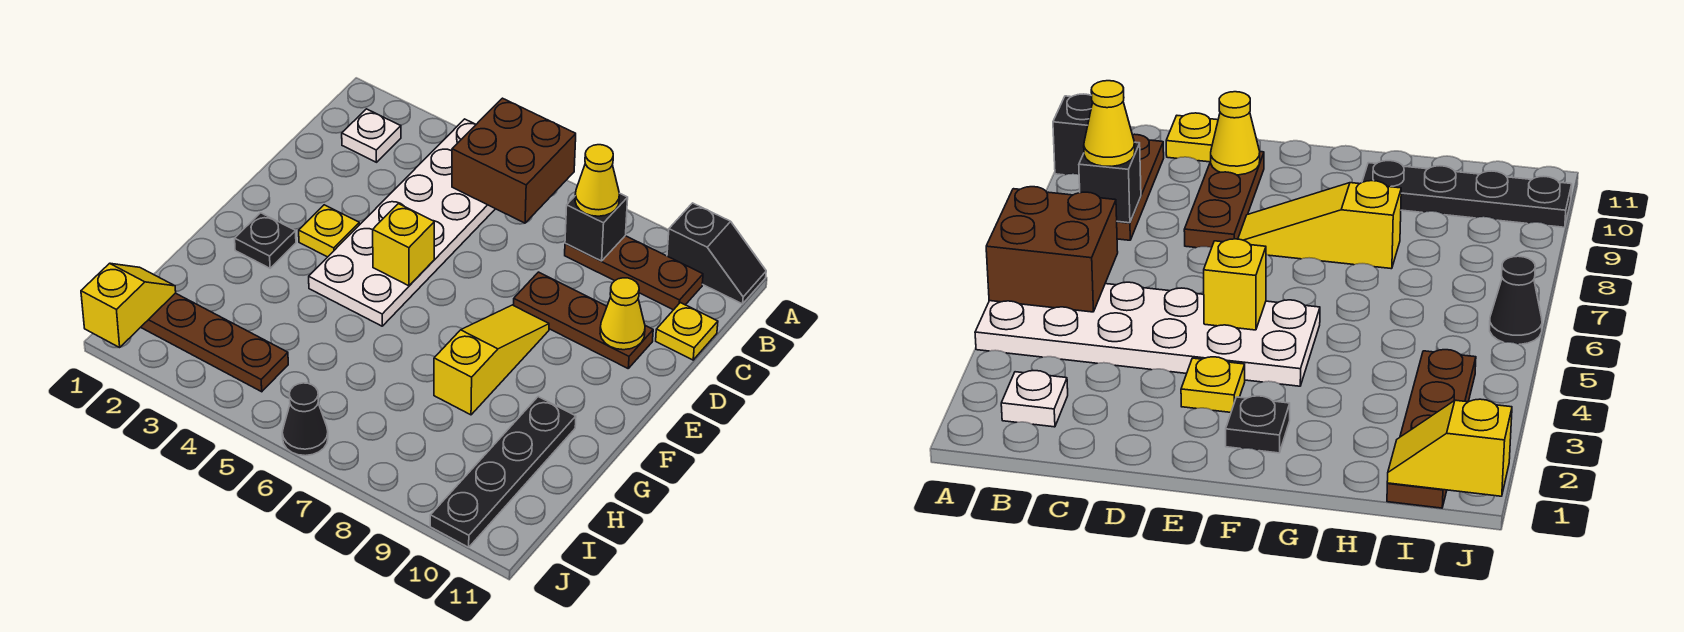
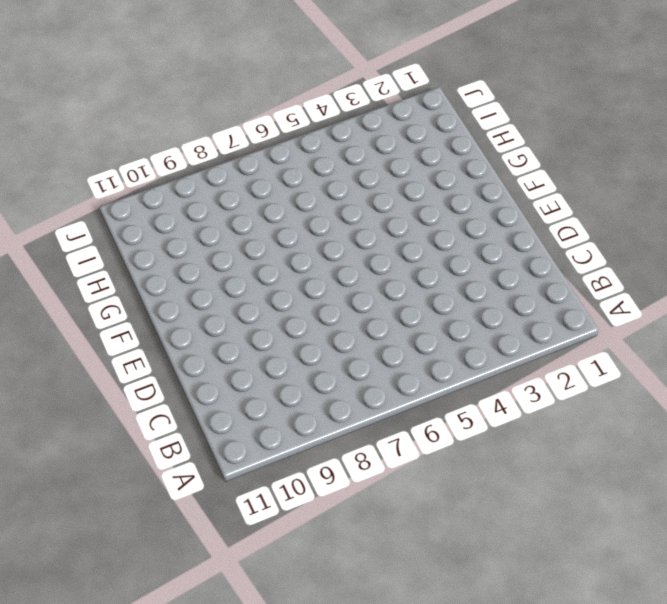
none -> white plate A4:F5 level 1
none -> black slope A10:A11 level 1 top 10
none -> white plate B2 level 1

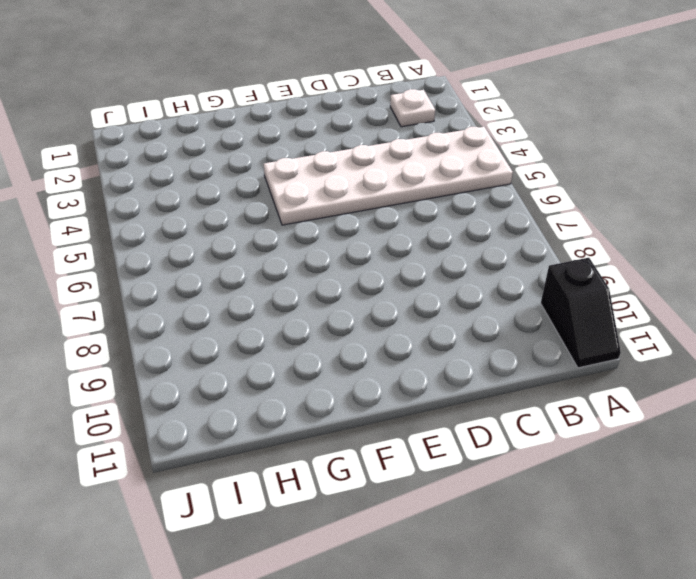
none -> brown plate B8:B10 level 1
none -> yellow plate C11 level 1
none -> brown plate D8:D10 level 1

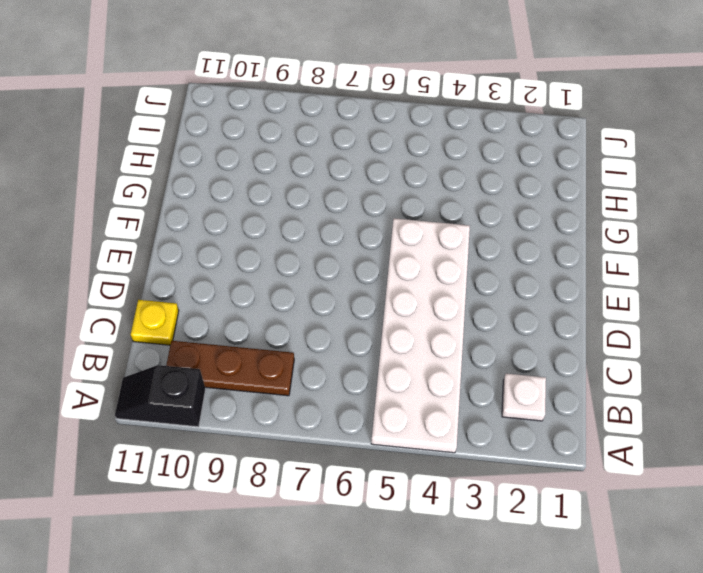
none -> brown plate D8:D10 level 1
none -> yellow plate E3 level 1
none -> yellow slope E8:G8 level 1 top G

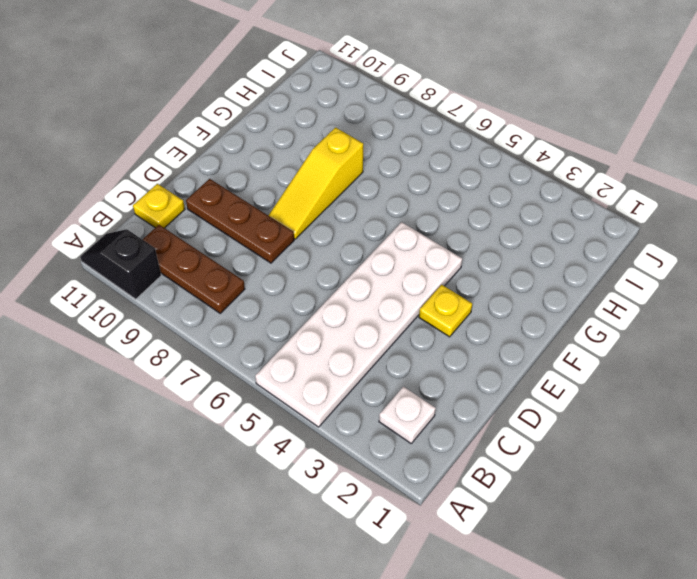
none -> black plate F2 level 1
none -> black plate G10:J10 level 1
none -> brown plate I1:I4 level 1

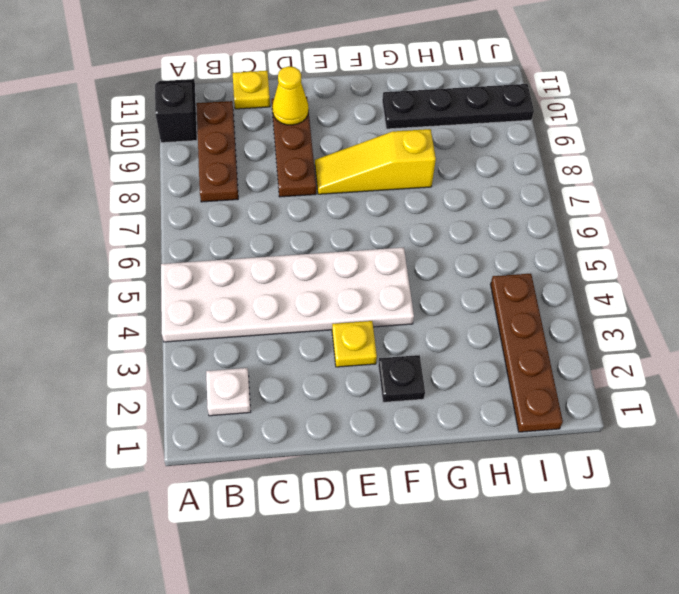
none -> black cone J6 level 1
none -> brown brick A5:B6 level 2
none -> black brick B8 level 2

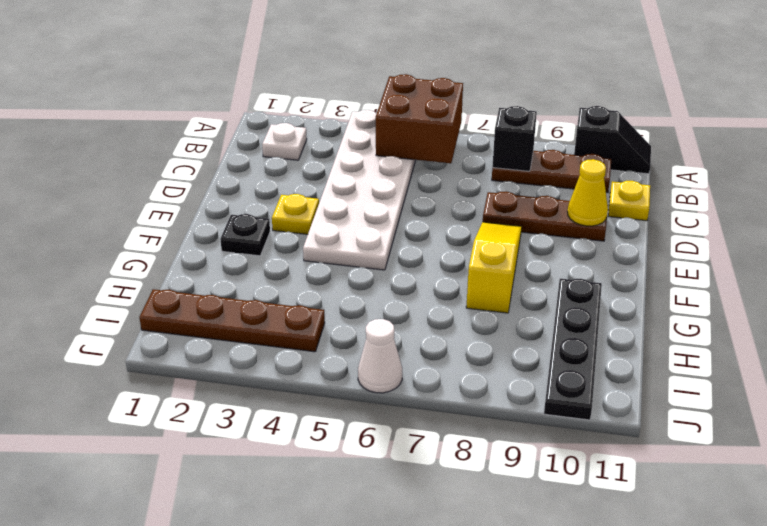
white cone J6 level 1 -> black cone J6 level 1
none -> yellow brick E5 level 2
none -> yellow slope I1:J1 level 2 top J
none -> yellow cone B8 level 3

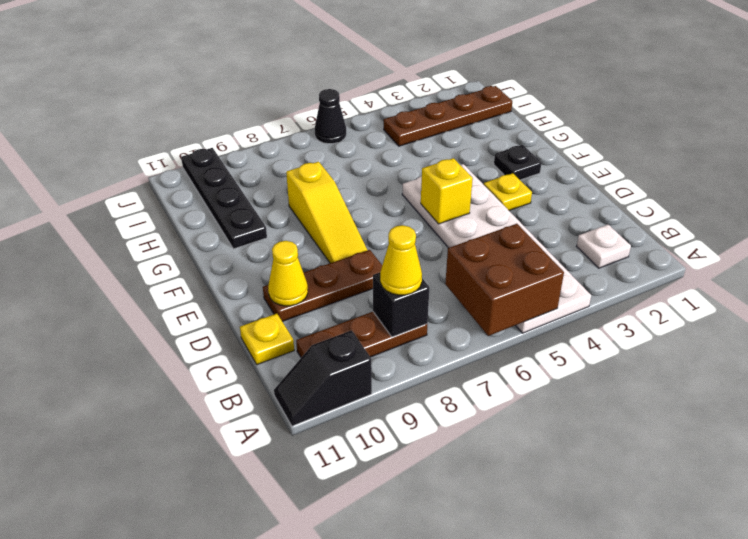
none -> yellow slope I1:J1 level 2 top J

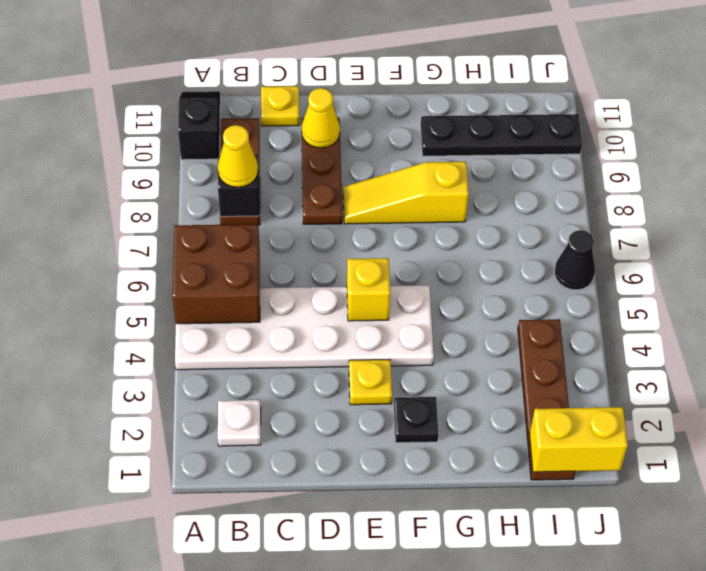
yellow brick I1:J1 level 2 -> yellow slope I1:J1 level 2 top J

